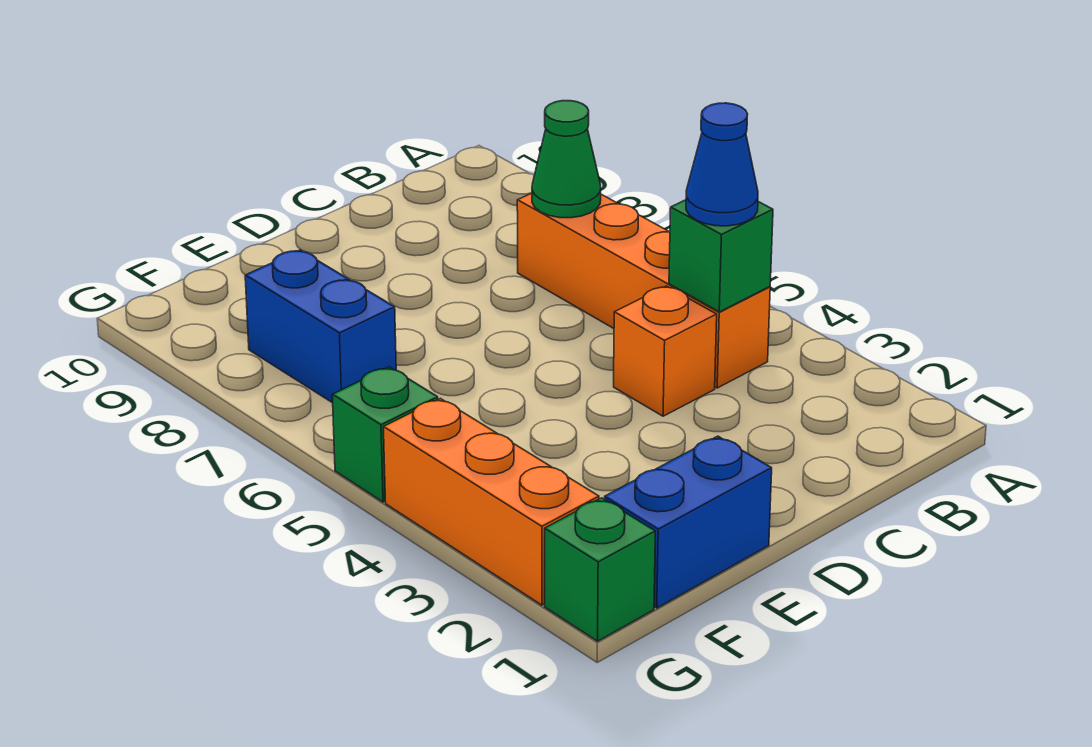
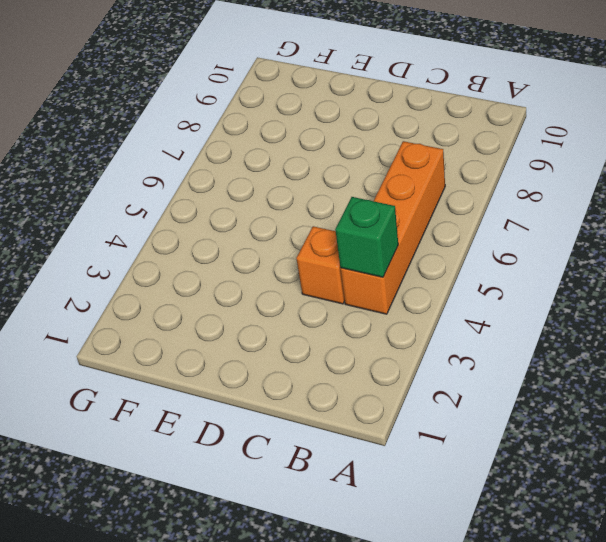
none -> blue brick E1:F1 level 1
none -> blue brick F7:F8 level 1

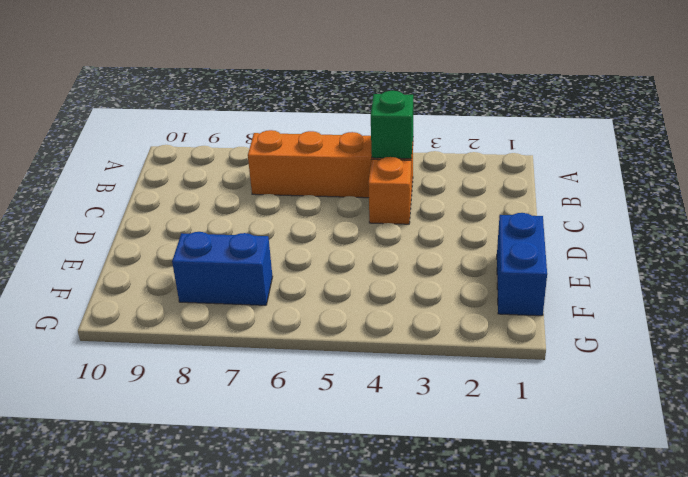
none -> green brick G1 level 1
none -> orange brick G2:G4 level 1

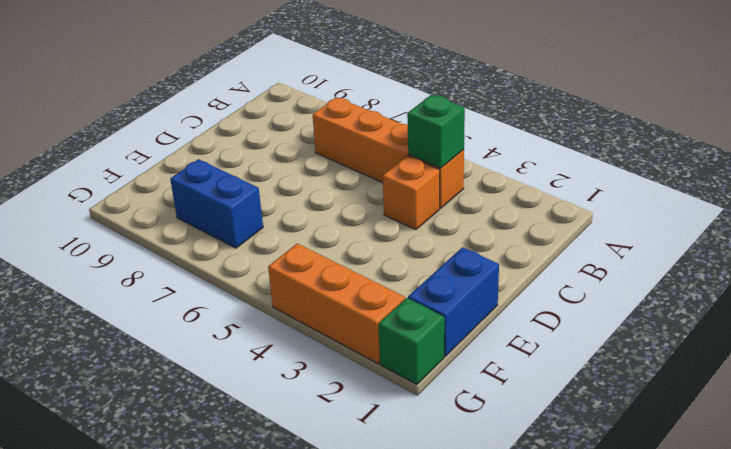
none -> green brick G5 level 1
none -> green cone B7 level 2

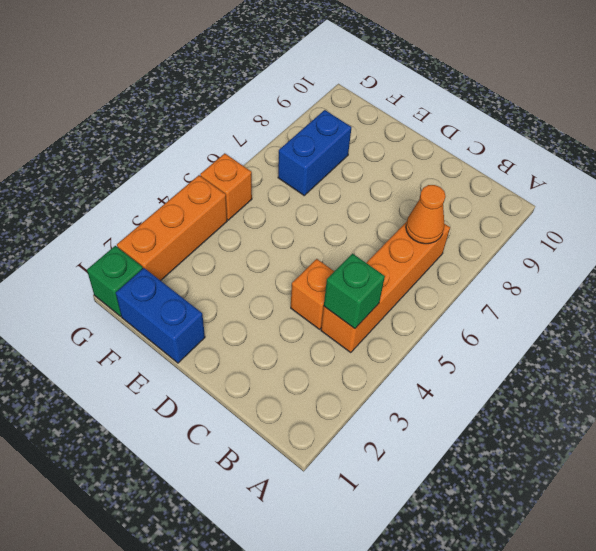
orange cone B7 level 2 -> green cone B7 level 2
orange brick G5 level 1 -> green brick G5 level 1
none -> blue cone B4 level 3

